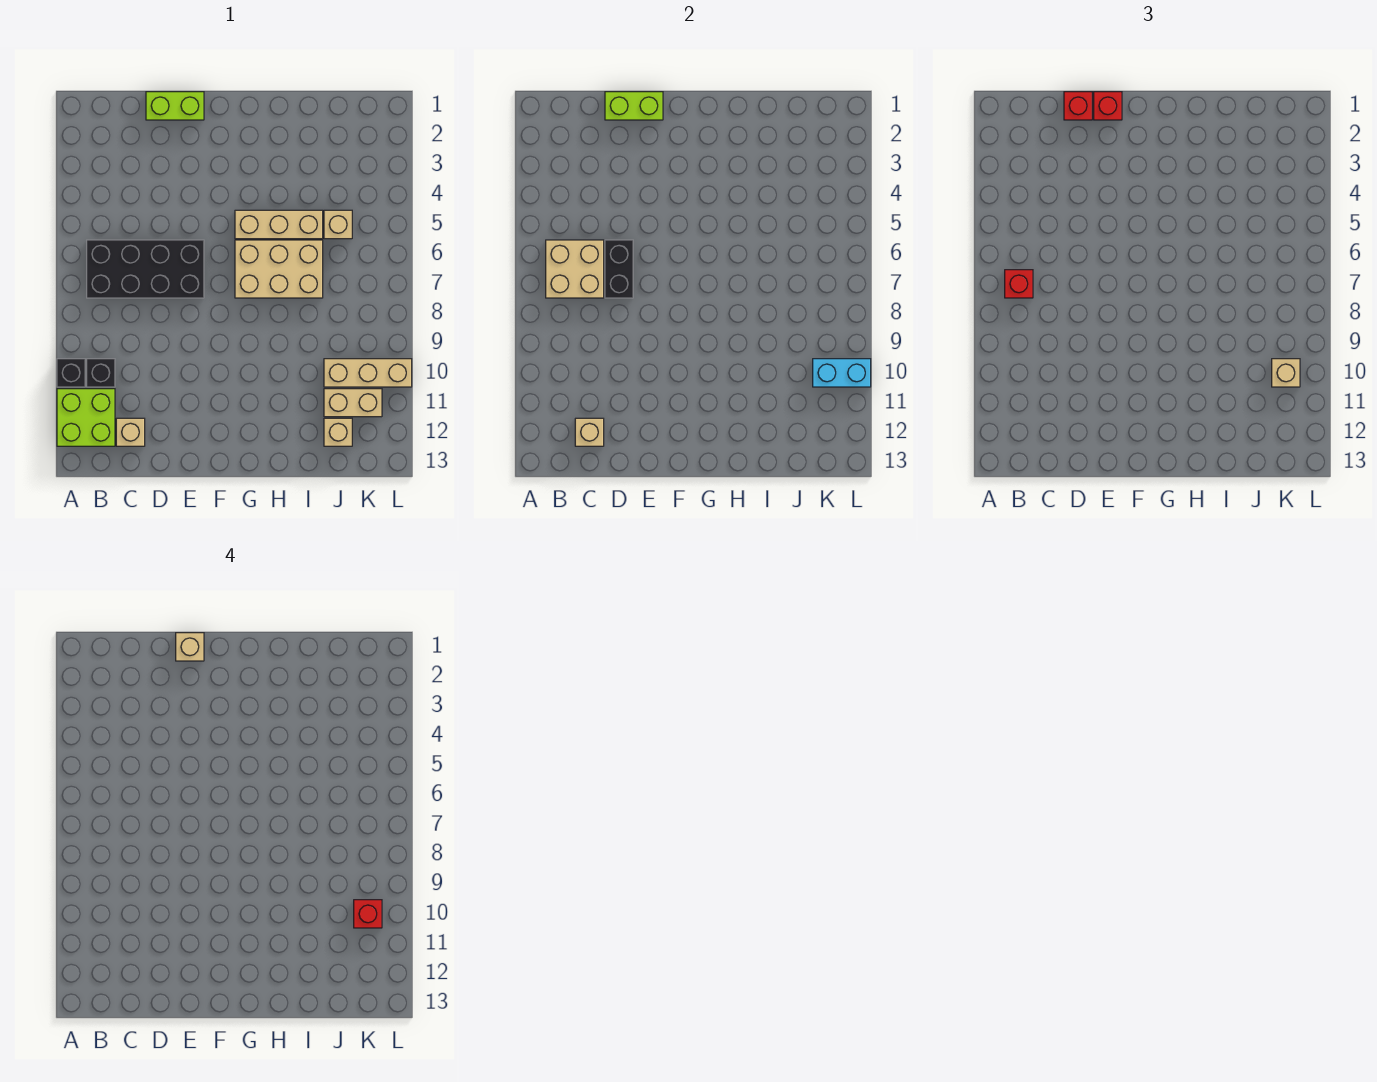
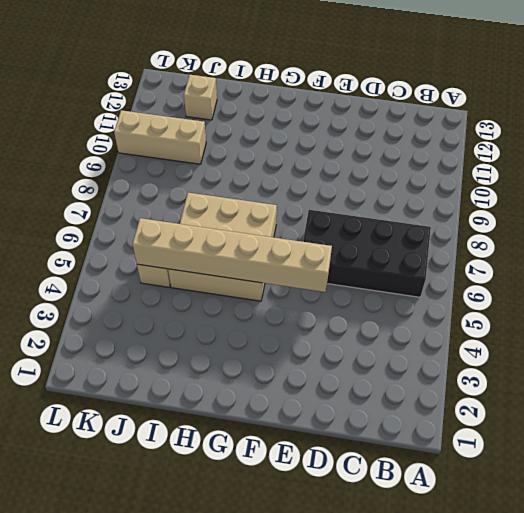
tan brick E5:J5 level 2 -> none
none -> black brick A10 level 1
none -> lime brick A11:B12 level 1
none -> black brick B10 level 1

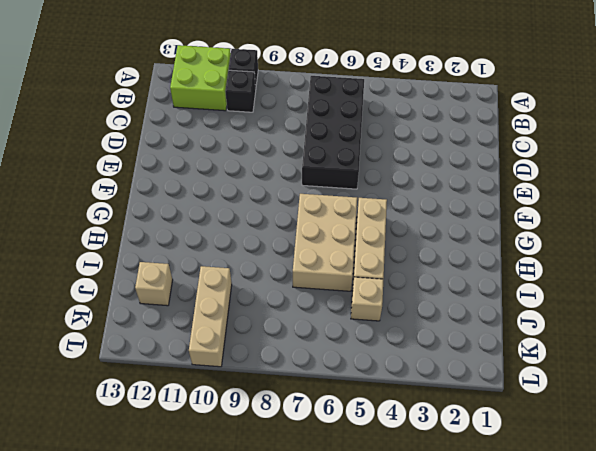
none -> tan brick C12 level 1
none -> lime brick D1:E1 level 1
none -> tan brick J11:K11 level 1

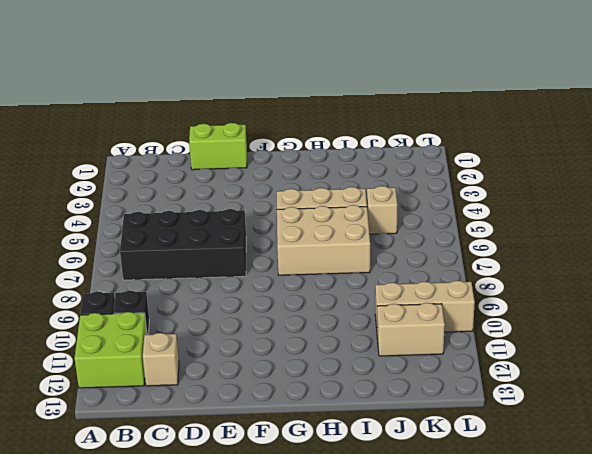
none -> tan brick J12 level 1
none -> tan brick B6:C7 level 2
none -> tan brick C12 level 2

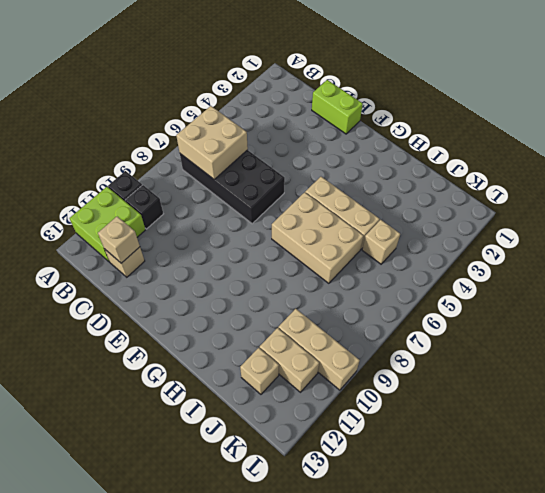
none -> lime brick D1:E1 level 2
none -> black brick D6:D7 level 2
none -> cyan brick K10:L10 level 2

